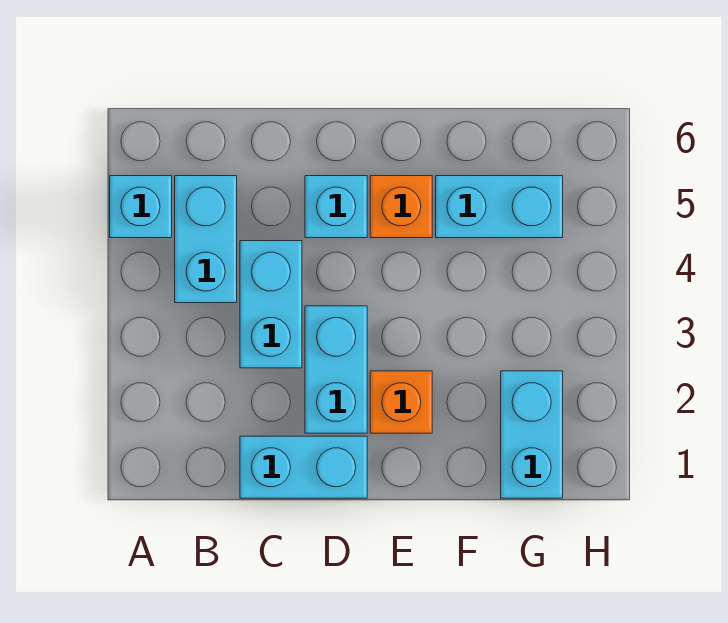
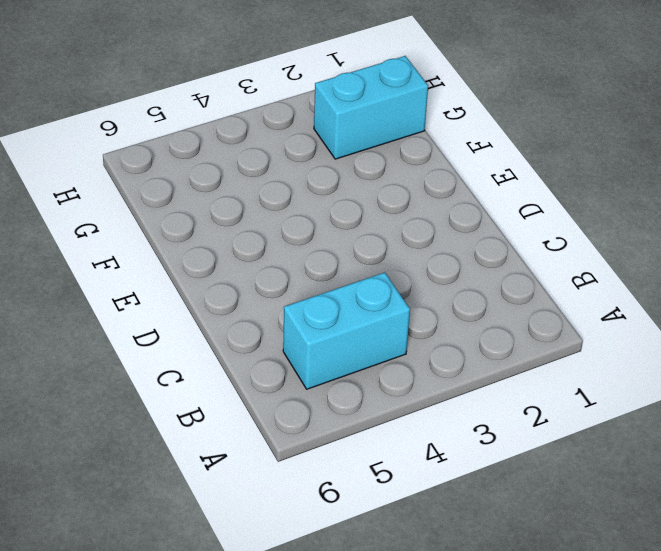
none -> cyan brick A5 level 1
none -> cyan brick C1:D1 level 1

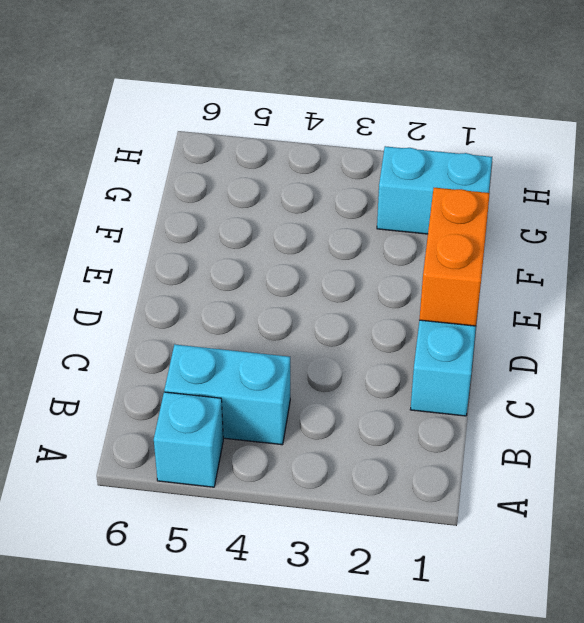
orange brick D1:E1 level 2 -> none
none -> cyan brick C3:C4 level 1
none -> cyan brick D2:D3 level 1

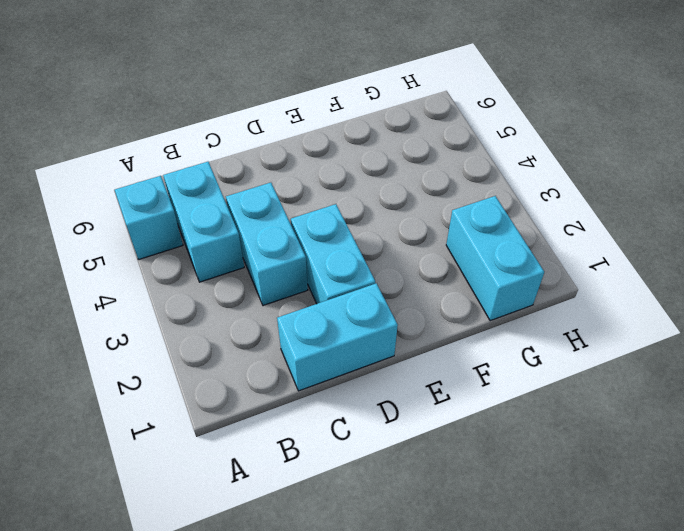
none -> cyan brick D5 level 1
none -> orange brick E2 level 1

